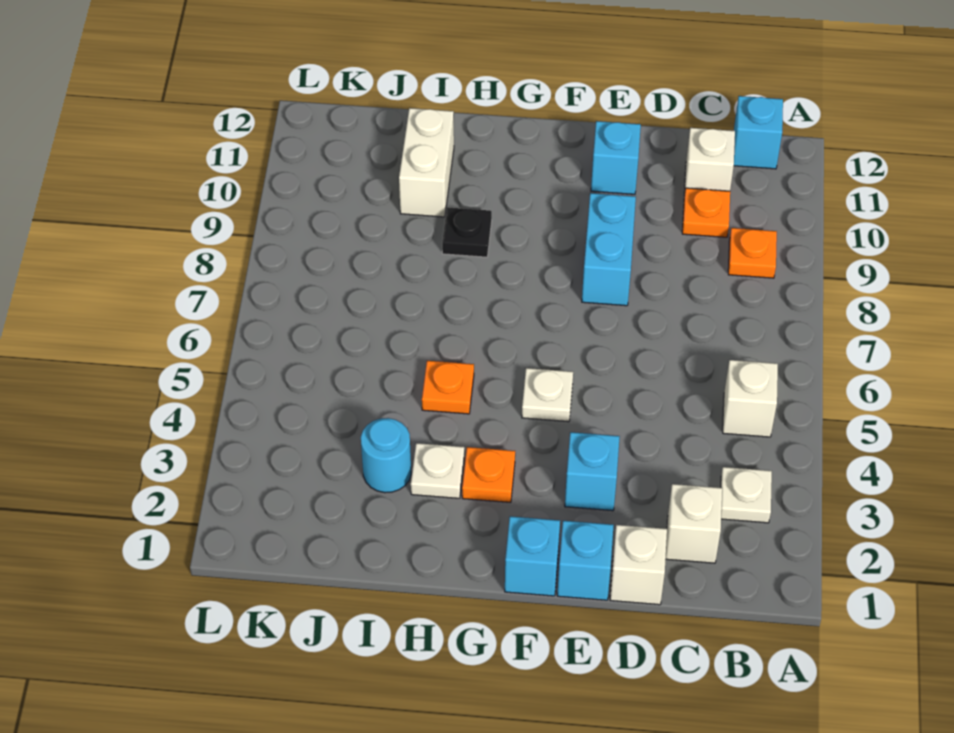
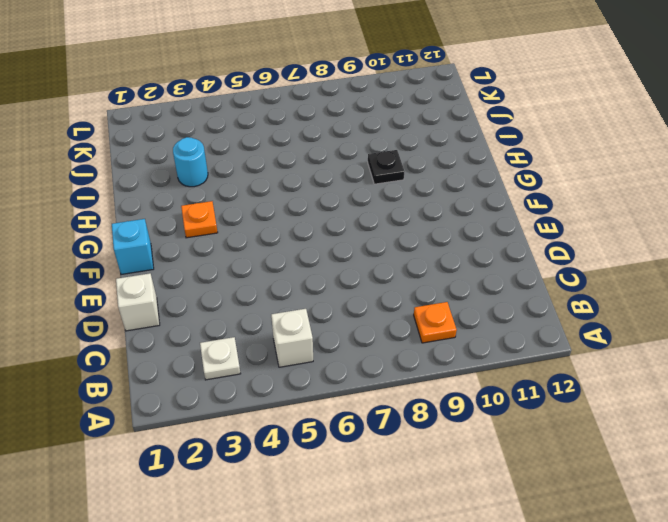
none -> cyan brick B12 level 1
none -> white brick C2 level 1
none -> orange plate C10 level 1

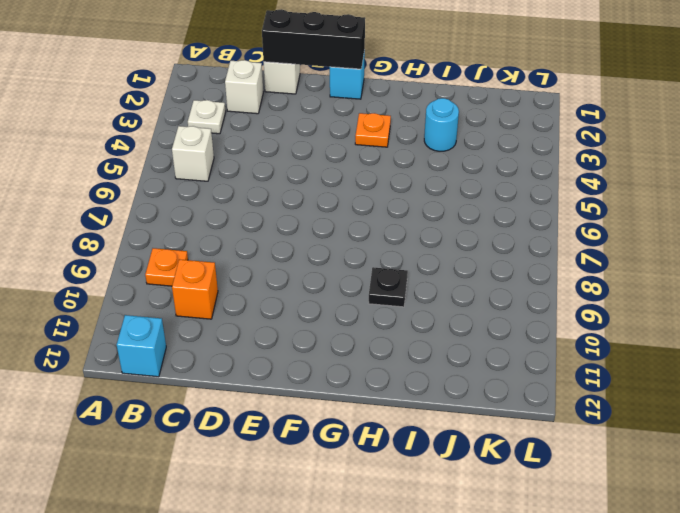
orange brick C10 level 1 -> orange plate C10 level 1
black brick D1:F1 level 2 -> none
none -> white brick C11 level 1
none -> cyan brick E1 level 1
none -> cyan brick E3 level 1

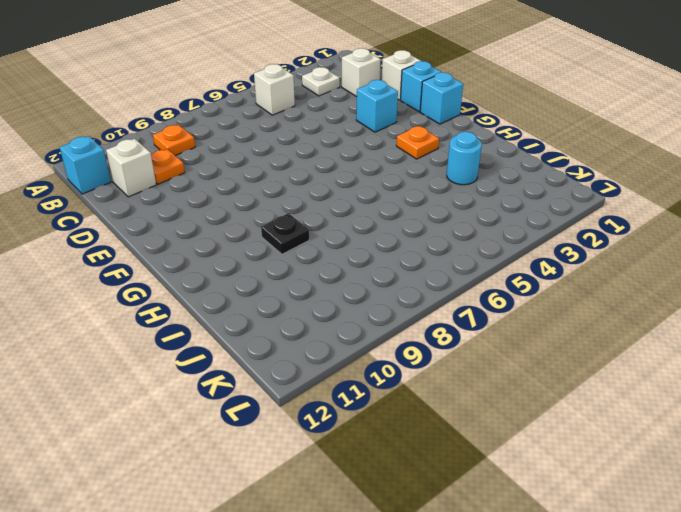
none -> cyan brick E8:E9 level 1
none -> cyan brick E11 level 1
none -> white plate F5 level 1

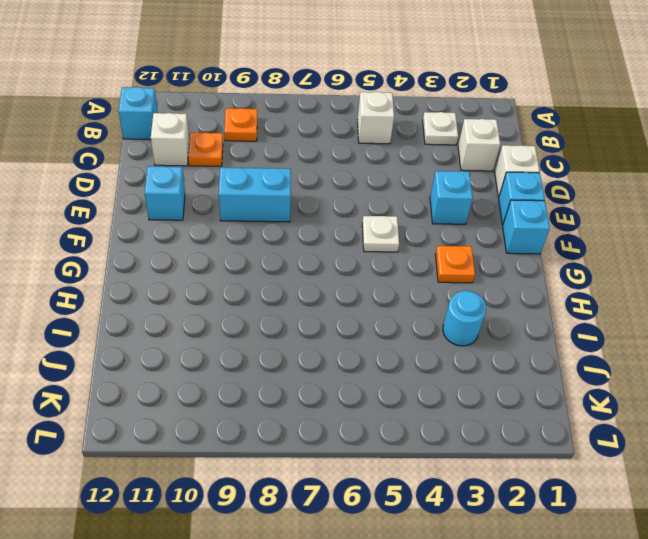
none -> white plate H3 level 1
none -> orange plate H5 level 1
none -> black plate H9 level 1

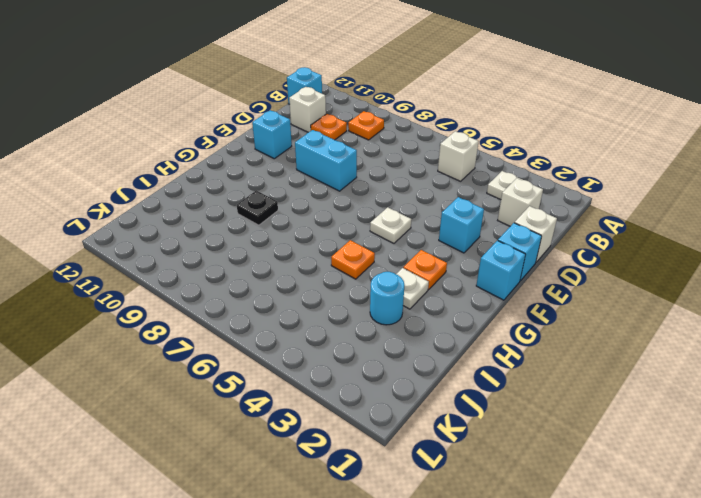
none -> white brick I10:I11 level 1

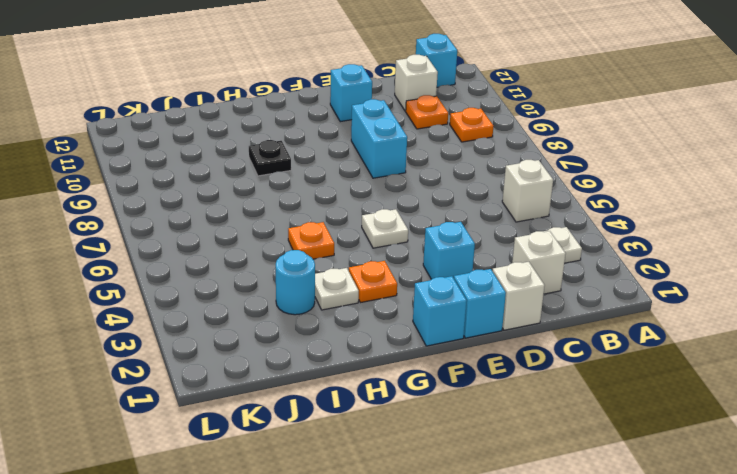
none -> white brick I10:I11 level 1

